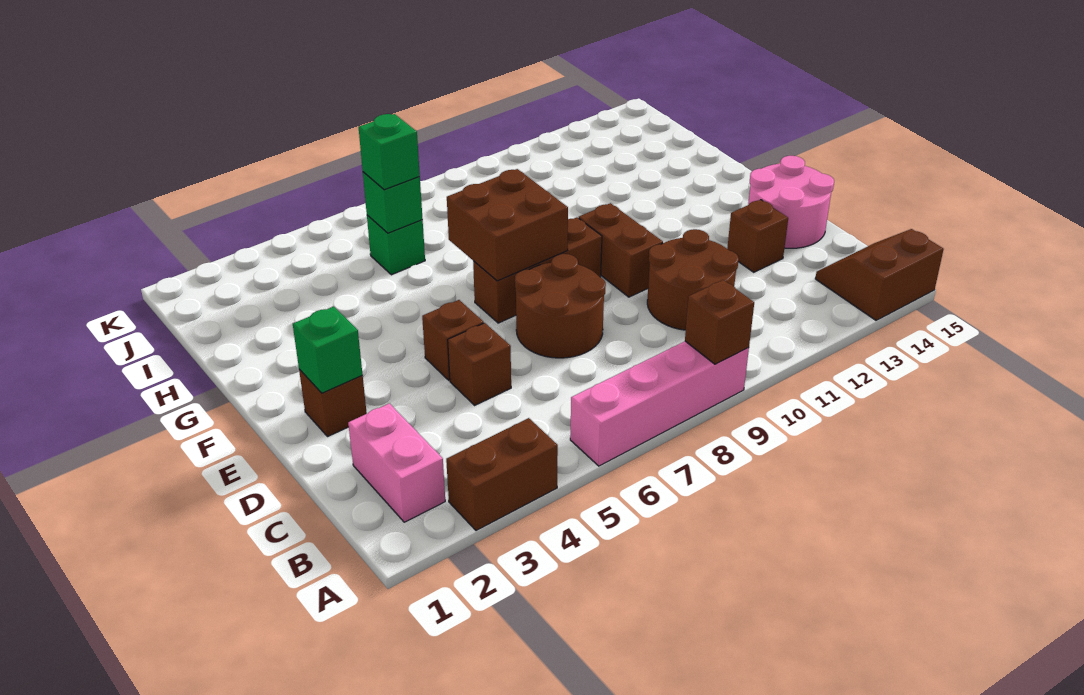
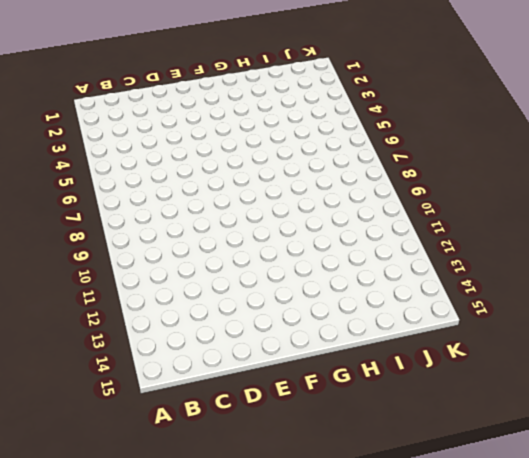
none -> brown brick A3:A4 level 1
none -> pink brick A6:A9 level 1
none -> brown slope A14:B15 level 1 top A

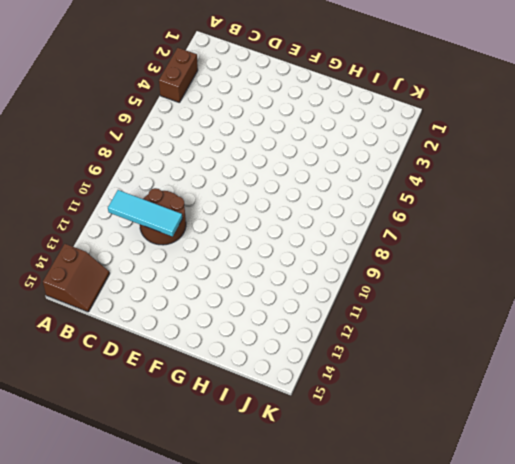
cyan tile B11:D11 level 2 -> none
none -> pink brick A6:A9 level 1
none -> pink brick B2:C2 level 1
none -> brown brick D5 level 1

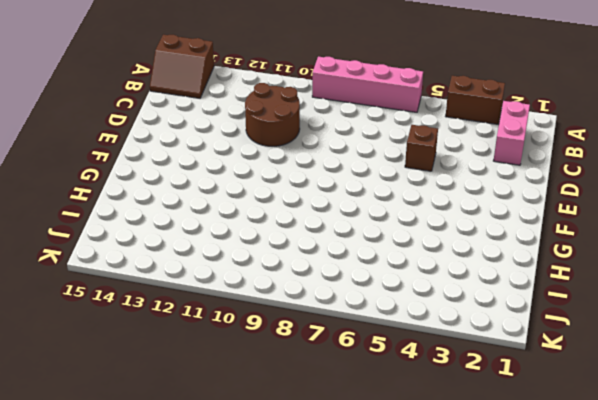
none -> brown round brick D7:E8 level 1
none -> brown brick D13 level 1
none -> pink round brick D14:E15 level 1

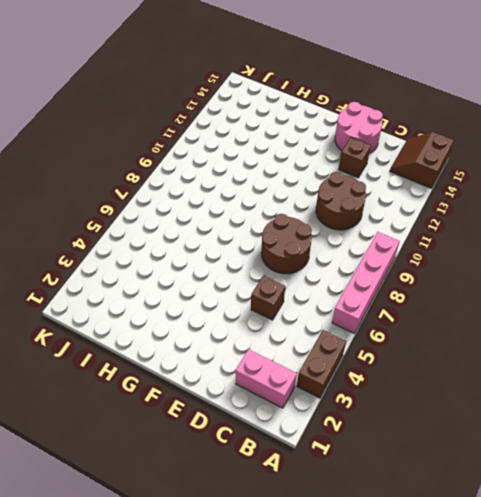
none -> brown brick E2 level 1
none -> brown brick E5 level 1
none -> brown brick E10:F10 level 1

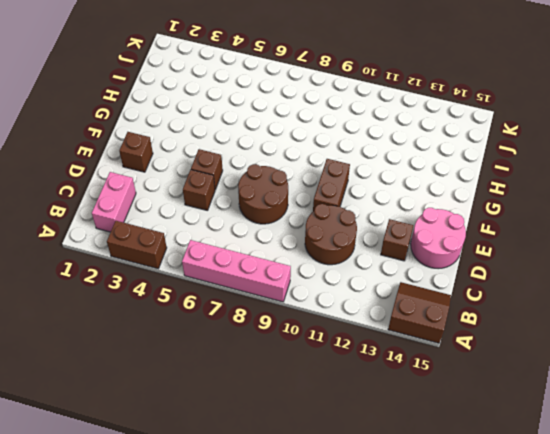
none -> brown brick F7:F9 level 1
none -> green brick I6 level 1
none -> brown brick A9 level 2

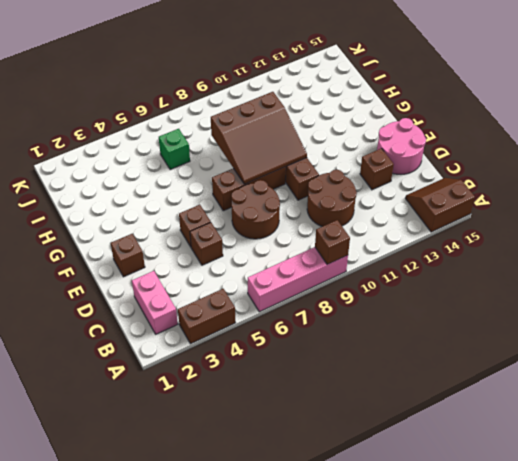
brown slope F8:H10 level 2 top H -> brown brick F7:G8 level 2
none -> green brick E2 level 2
none -> green brick I6 level 2
none -> green brick I6 level 3

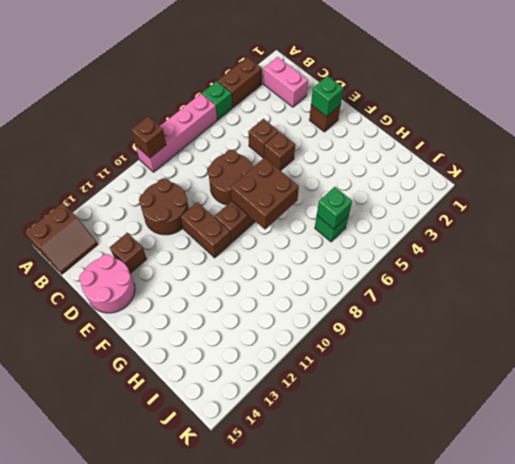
green brick A5 level 1 -> green brick I6 level 3

